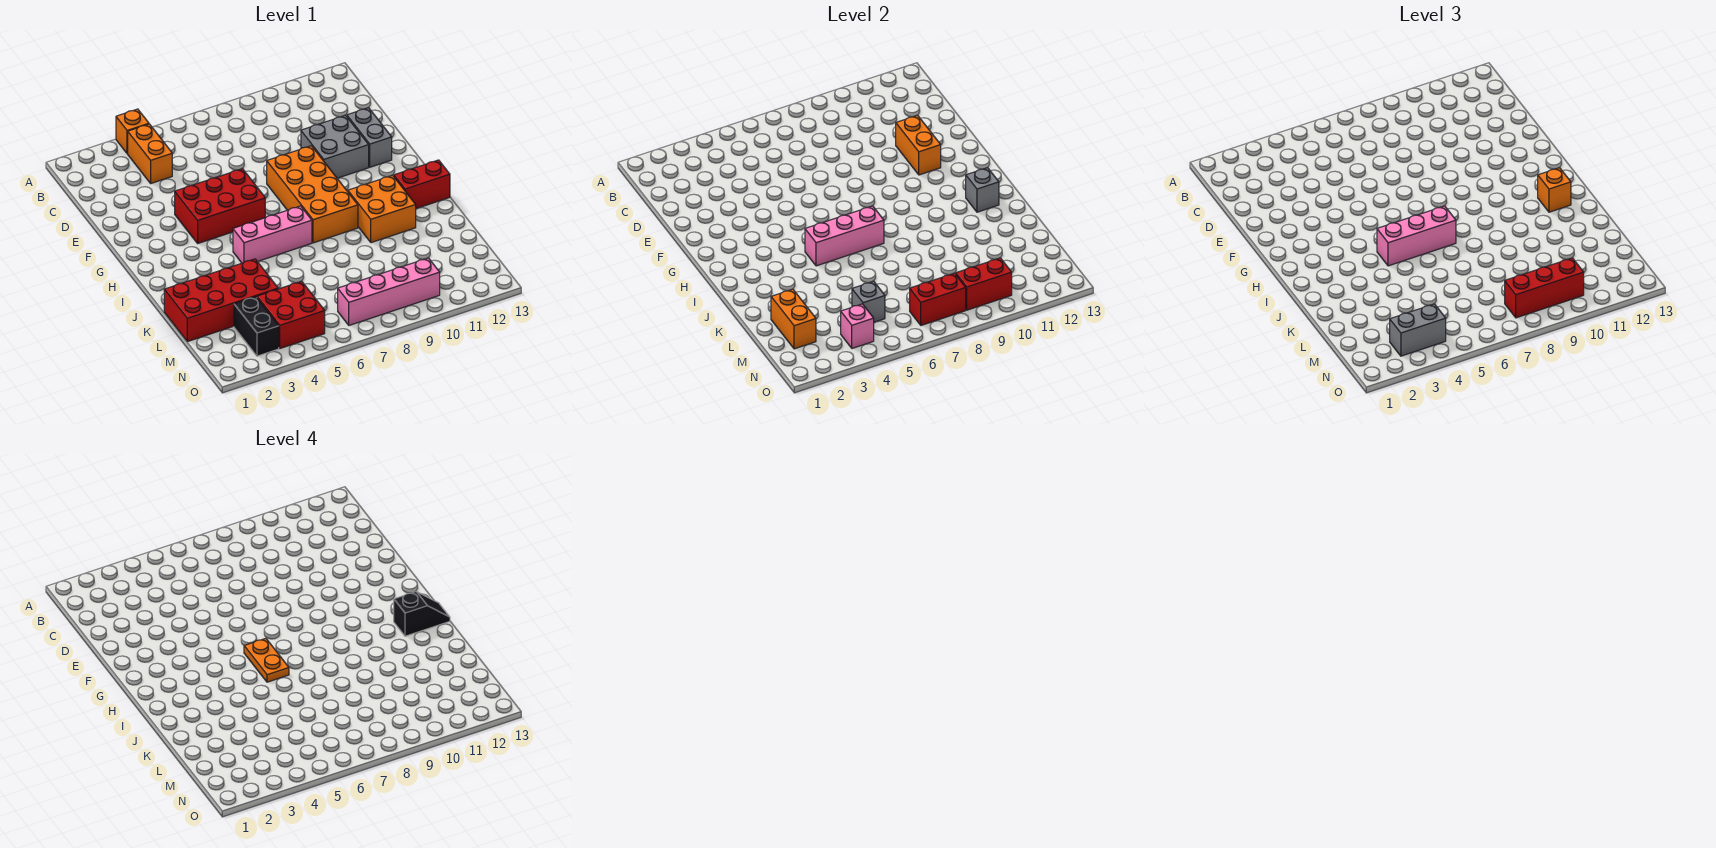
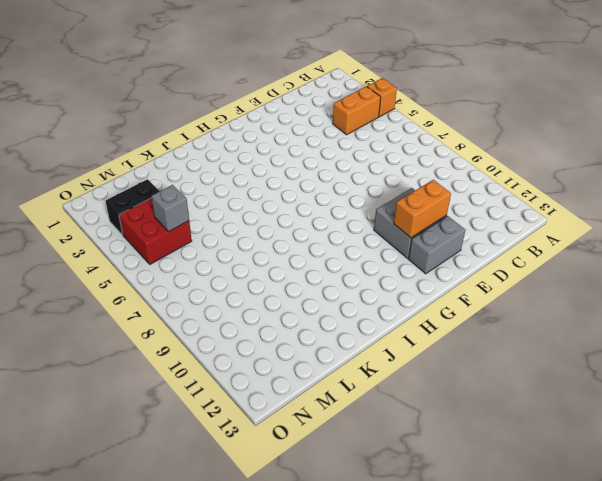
none -> red brick F4:G6 level 1
none -> orange brick F8:I9 level 1
none -> pink brick I5:I7 level 1

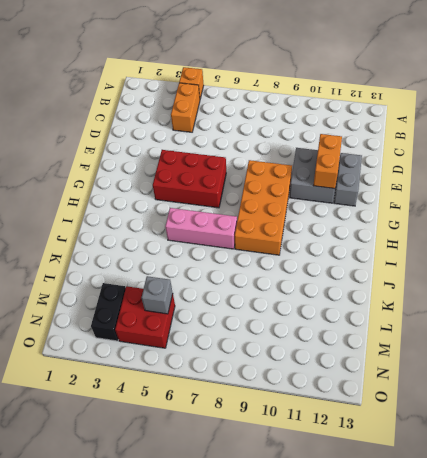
none -> orange brick I10:J11 level 1
none -> red brick I12:I13 level 1
none -> red brick K1:L4 level 1

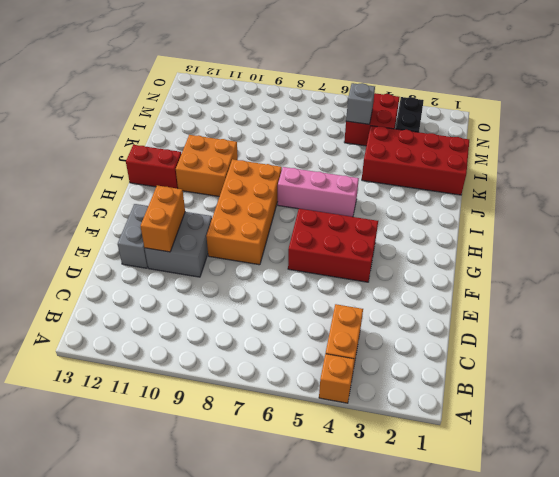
none -> pink brick N7:N10 level 1
none -> pink brick I5:I7 level 2
none -> grey brick I12 level 2

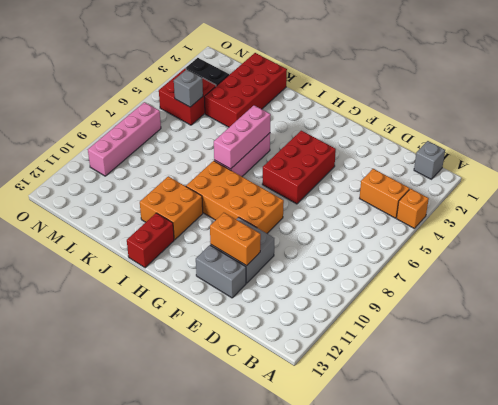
grey brick B1 level 1 -> grey brick I12 level 2
none -> orange brick L2:M2 level 2
none -> pink brick N4 level 2
none -> red brick N7:N8 level 2

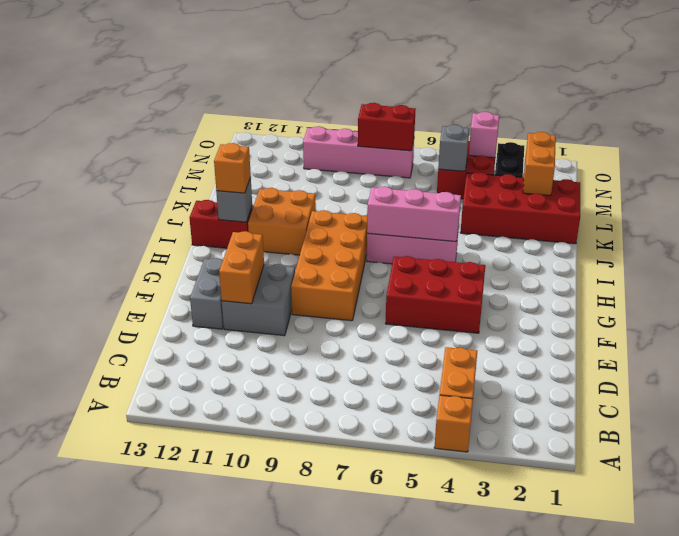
none -> red brick N9:N10 level 2
none -> pink brick I5:I7 level 3
none -> grey brick N3:N4 level 3

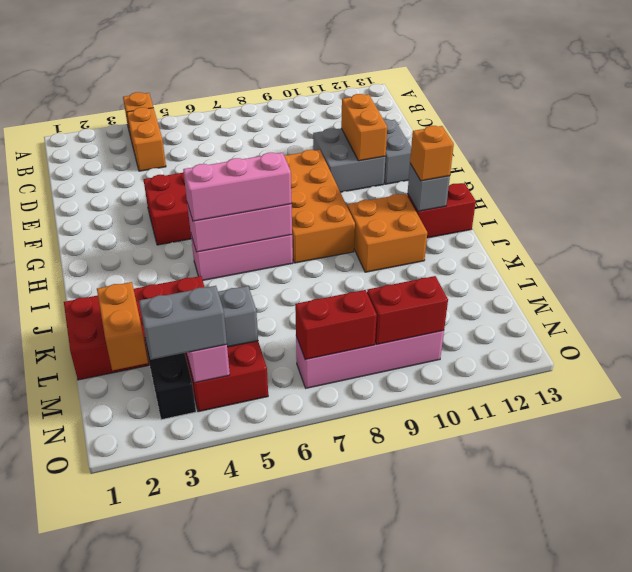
none -> red brick N8:N10 level 3
none -> orange plate H6:I6 level 4
none -> black slope I12:I13 level 4 top 12

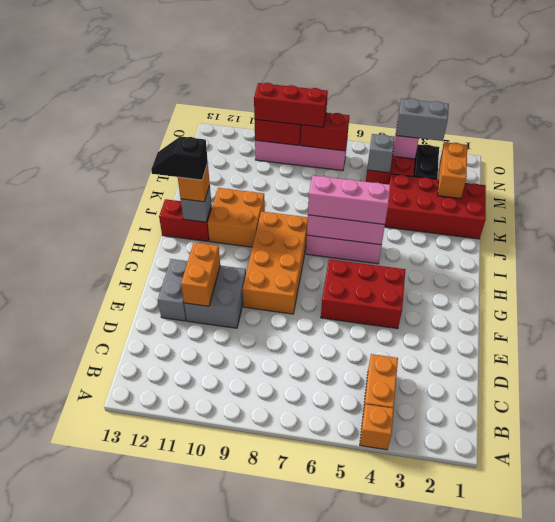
none -> orange plate H6:I6 level 4

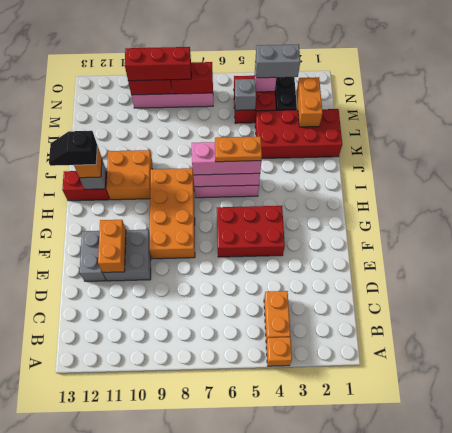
orange plate I5:I6 level 4 -> orange plate H6:I6 level 4

